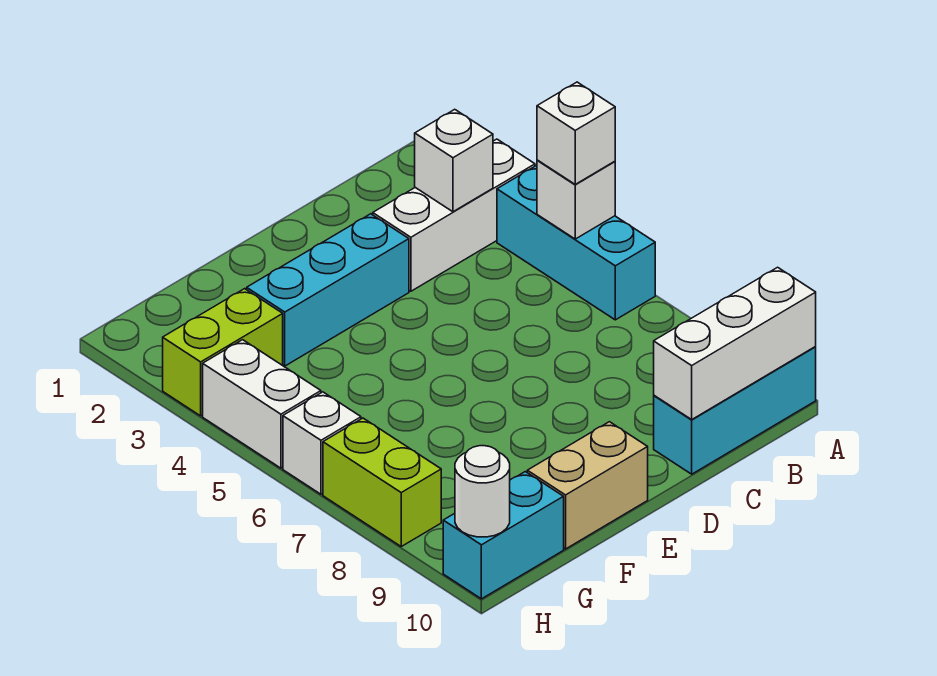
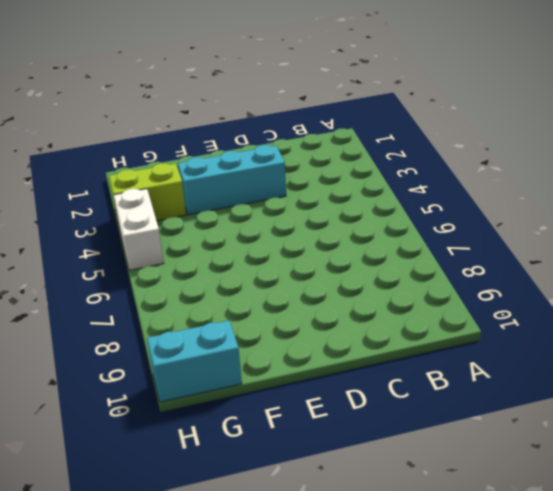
none -> white brick A3:C3 level 1
none -> cyan brick A4:A6 level 1
none -> cyan brick A10:C10 level 1

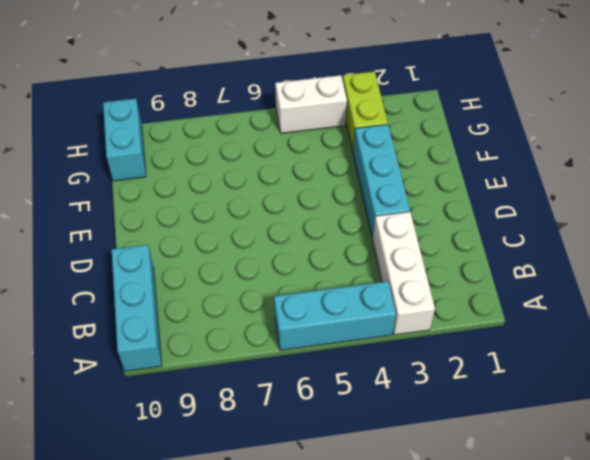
none -> tan brick E10:F10 level 1
none -> white brick H6 level 1
none -> lime brick H7:H8 level 1

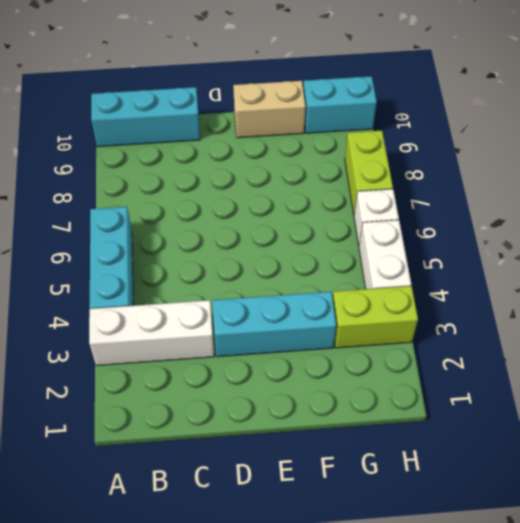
none -> white brick A5 level 2
none -> white brick A10:C10 level 2
none -> white brick B3 level 2

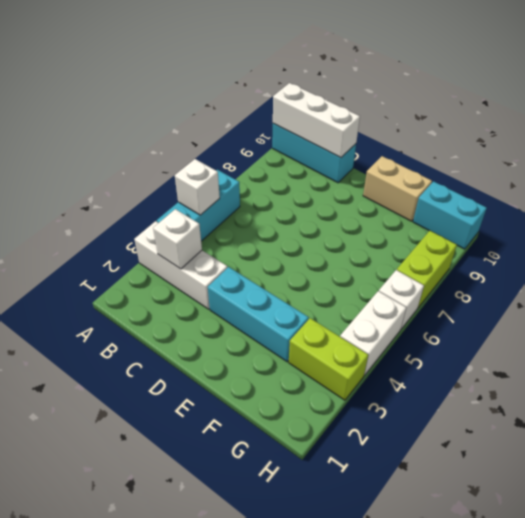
none -> white round brick H10 level 2
none -> white brick A5 level 3

